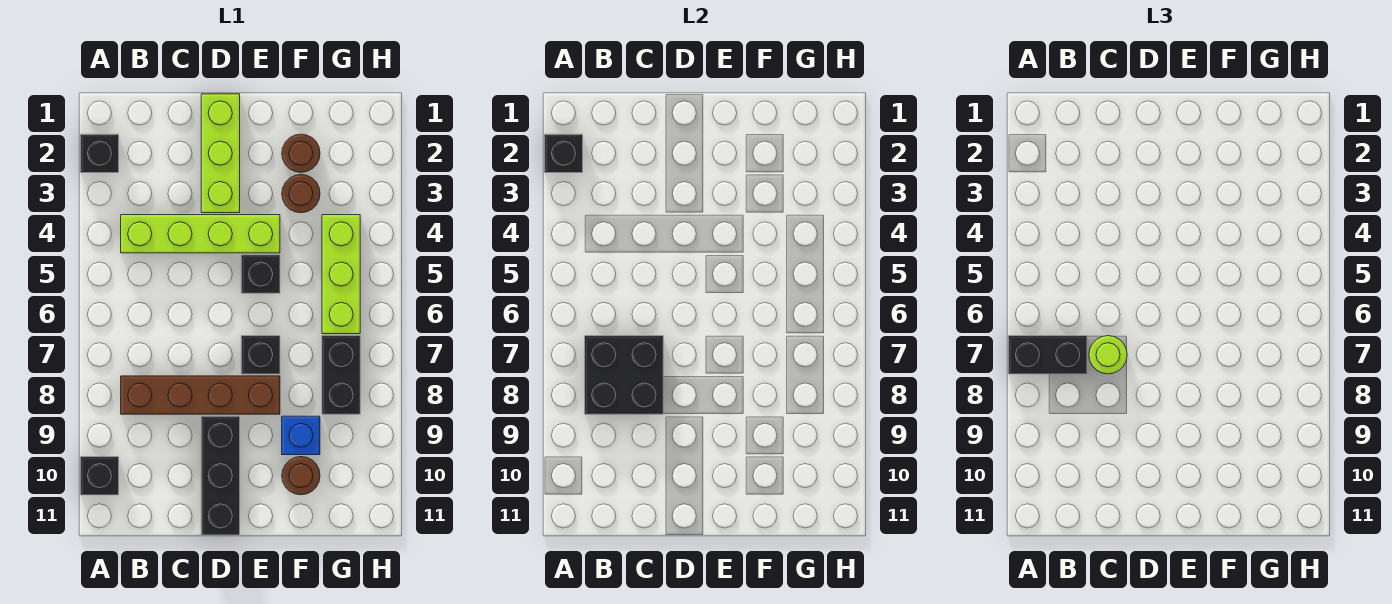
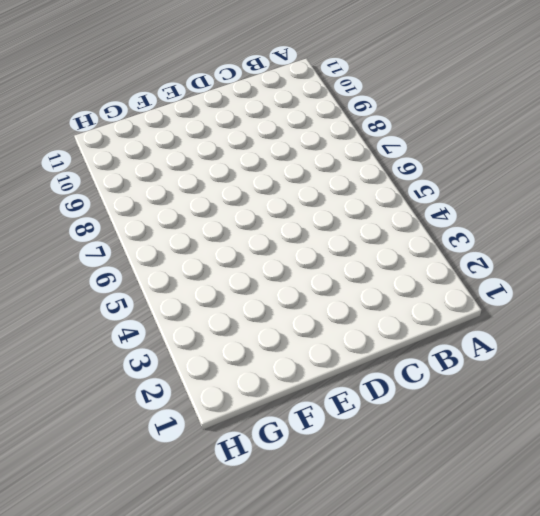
none -> black brick A2 level 1
none -> black brick A10 level 1
none -> lime brick B4:E4 level 1

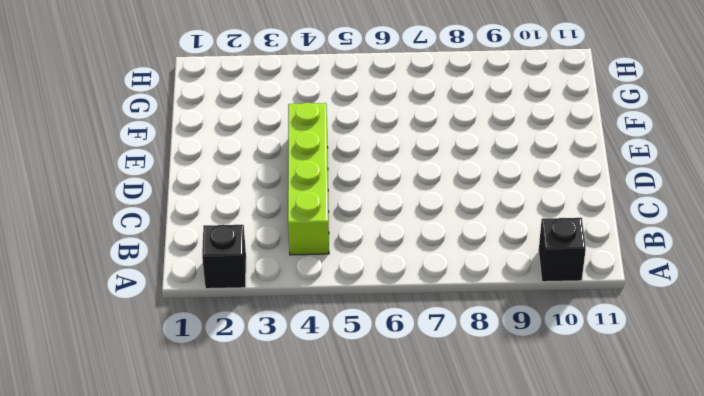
none -> brown brick B8:E8 level 1
none -> lime brick D1:D3 level 1
none -> black brick D9:D11 level 1

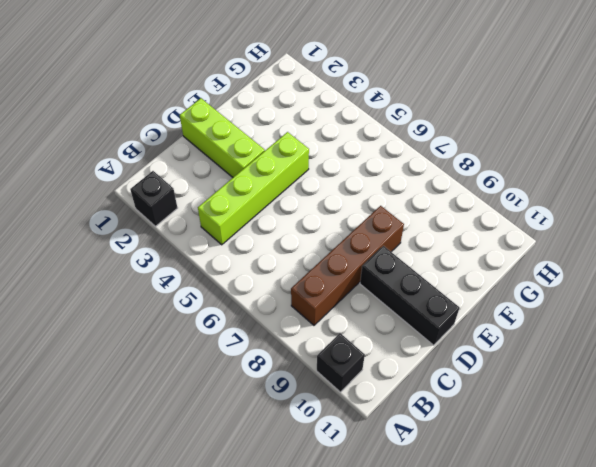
none -> black brick E5 level 1
none -> black brick E7 level 1
none -> brown round brick F2 level 1

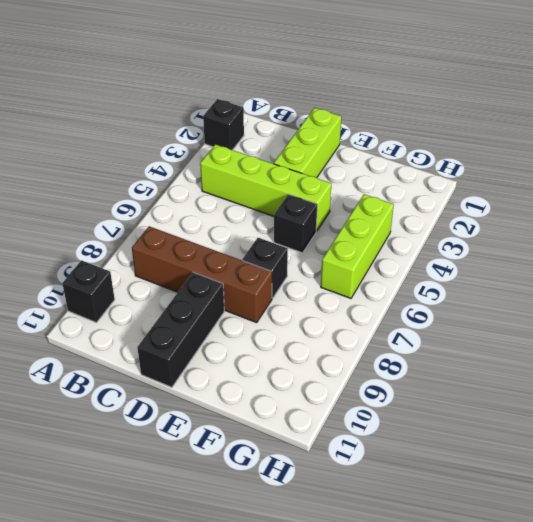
none -> brown round brick F2 level 1
none -> brown round brick F3 level 1
none -> blue brick F9 level 1

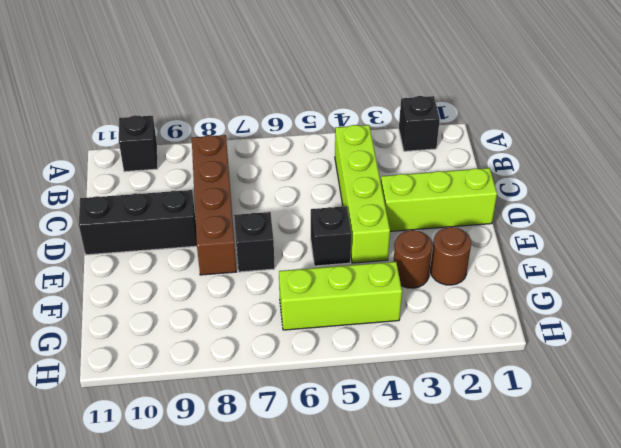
none -> blue brick F9 level 1
none -> brown round brick F10 level 1
none -> black brick G7:G8 level 1

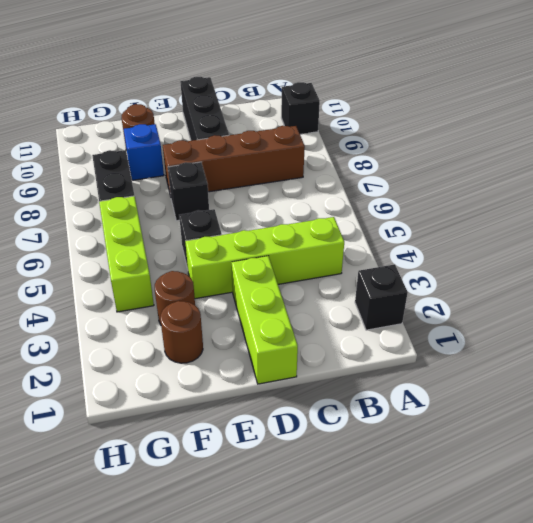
none -> black brick A2 level 2
none -> black brick B7:C8 level 2
none -> black brick A7:B7 level 3

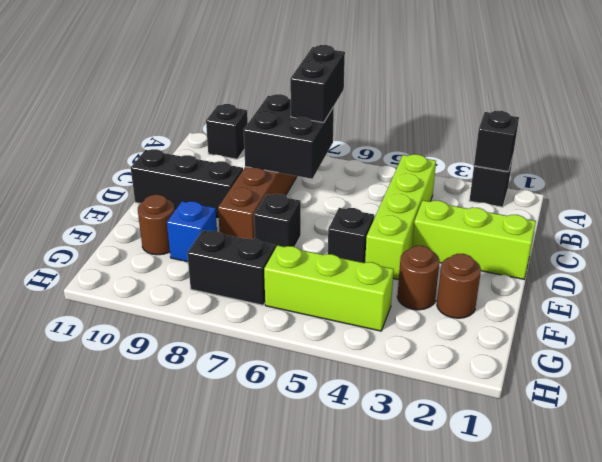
none -> lime round brick C7 level 3

